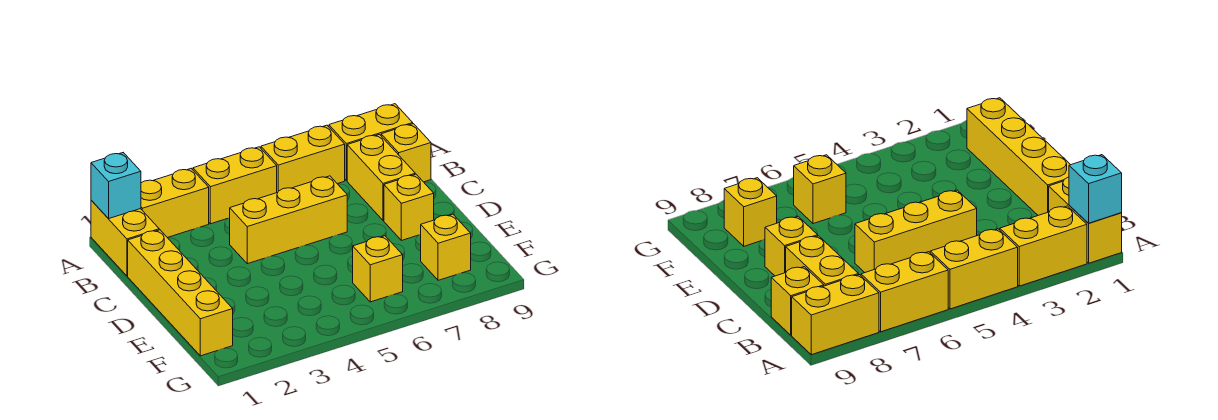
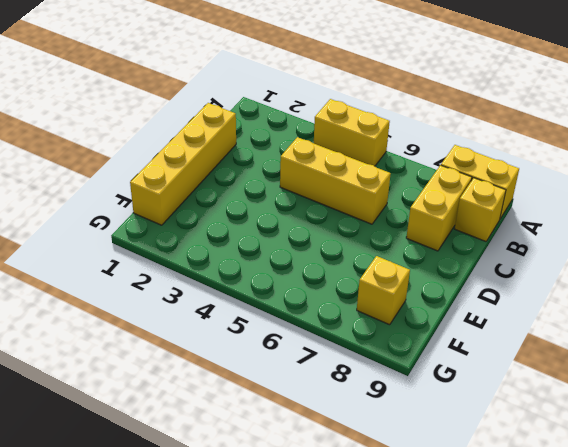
none -> yellow brick A1:B1 level 1
none -> yellow brick A2:A3 level 1
none -> yellow brick A6:A7 level 1

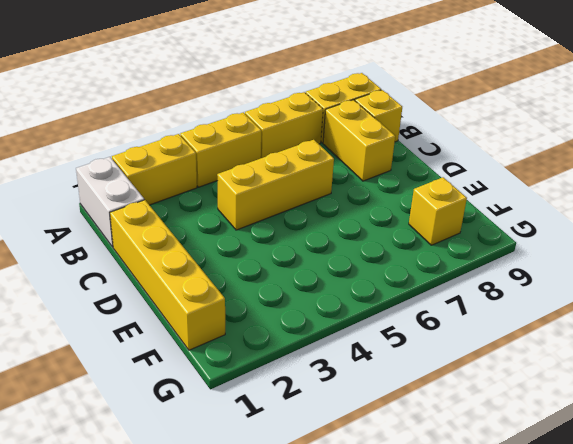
white brick A1:B1 level 1 -> yellow brick A1:B1 level 1
none -> yellow brick D8 level 1
none -> yellow brick F6 level 1
none -> cyan brick A1 level 2

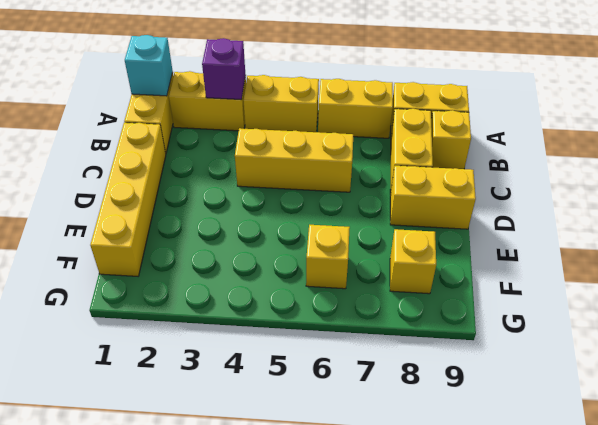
purple brick A3 level 2 -> none
yellow brick D8:D9 level 1 -> yellow brick D8 level 1

